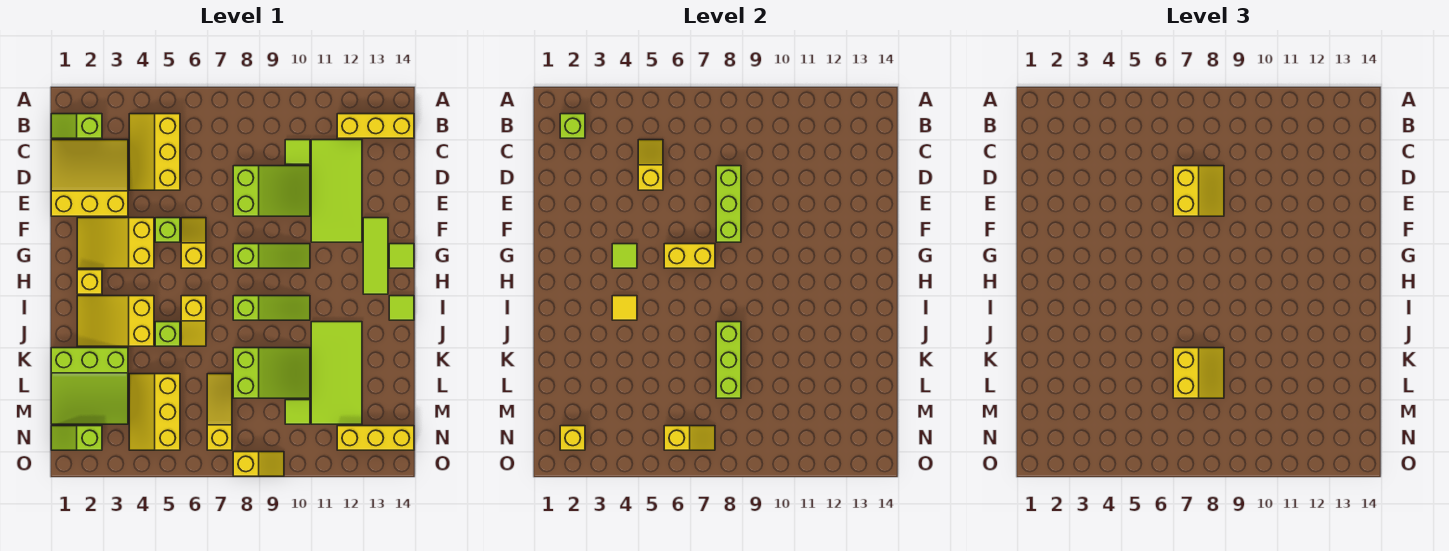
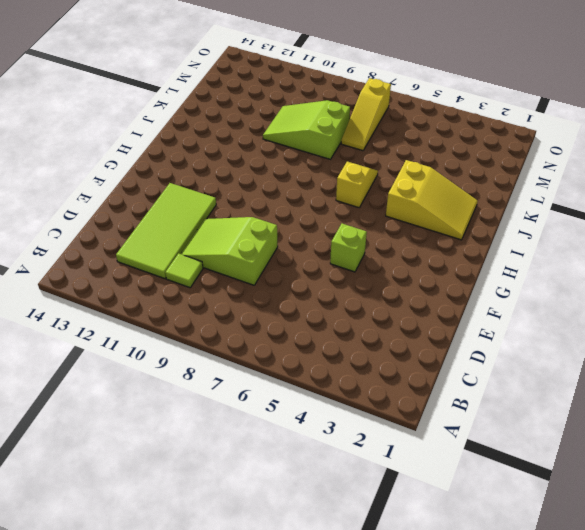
none -> lime slope B1:B2 level 1 top 2
none -> yellow slope B4:D5 level 1 top 5
none -> yellow brick B12:B14 level 1
none -> yellow slope C1:E3 level 1 top E

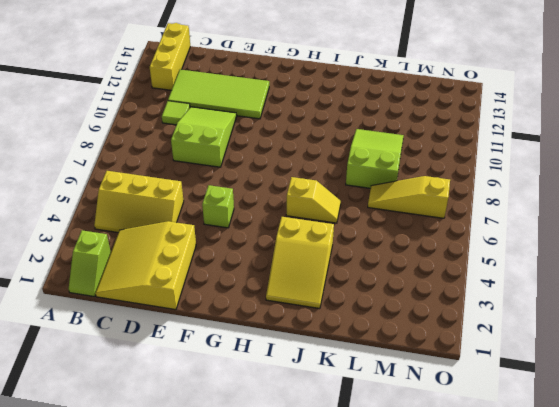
none -> yellow slope F2:G4 level 1 top 4
none -> yellow slope F6:G6 level 1 top G
none -> lime tile F13:H13 level 1
none -> lime slope G8:G10 level 1 top 8

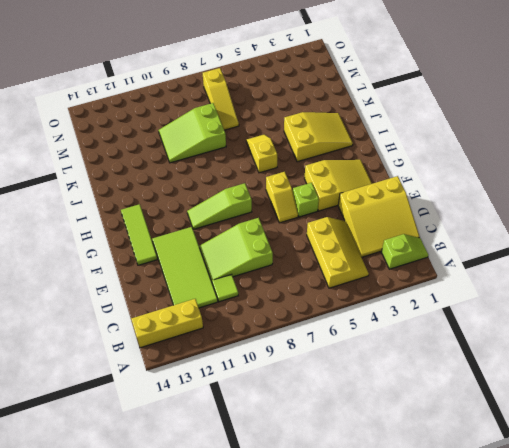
none -> lime tile G14 level 1
none -> yellow brick H2 level 1
none -> lime slope I8:I10 level 1 top 8
none -> lime tile I14 level 1

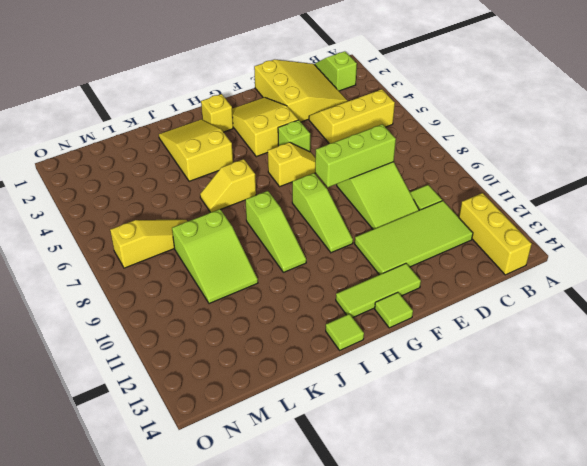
none -> lime brick J5 level 1
none -> lime tile J11:M12 level 1
none -> lime slope K1:M3 level 1 top K
none -> yellow slope L4:N5 level 1 top 5

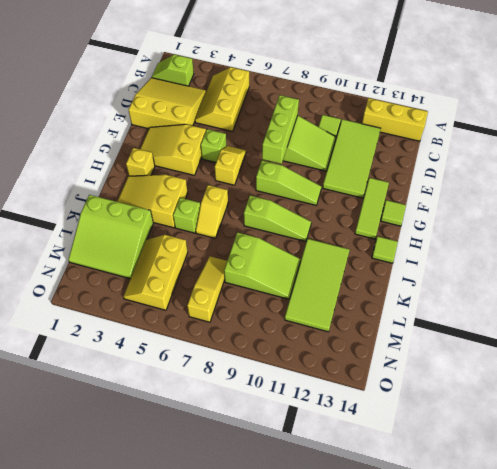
none -> lime tile M10 level 1
none -> lime slope N1:N2 level 1 top 2
none -> yellow brick N12:N14 level 1
none -> yellow slope O8:O9 level 1 top 8

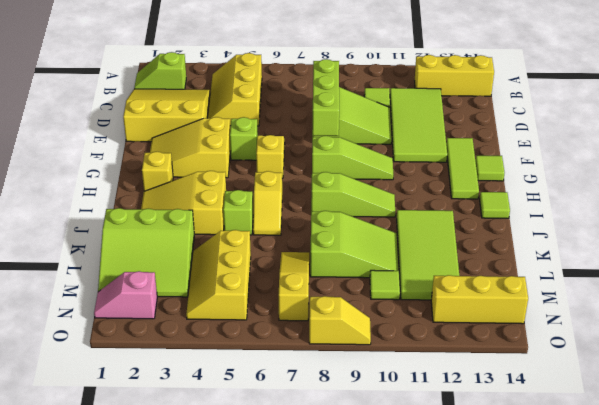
pink slope N1:N2 level 1 top 2 -> lime slope N1:N2 level 1 top 2
none -> lime brick B2 level 2
none -> yellow slope C5:D5 level 2 top D
none -> lime tile G4 level 2
none -> yellow brick G6:G7 level 2

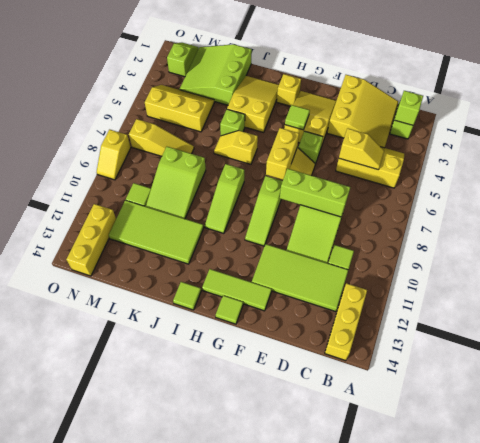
none -> yellow tile I4 level 2
none -> lime brick J8:L8 level 2
none -> yellow brick N2 level 2
none -> yellow slope N6:N7 level 2 top 6

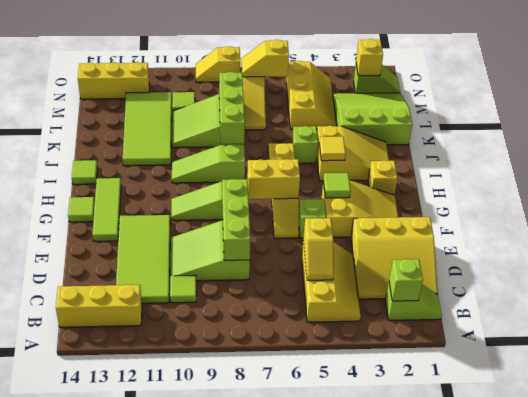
none -> yellow slope D7:E8 level 3 top 7
none -> yellow slope K7:L8 level 3 top 7

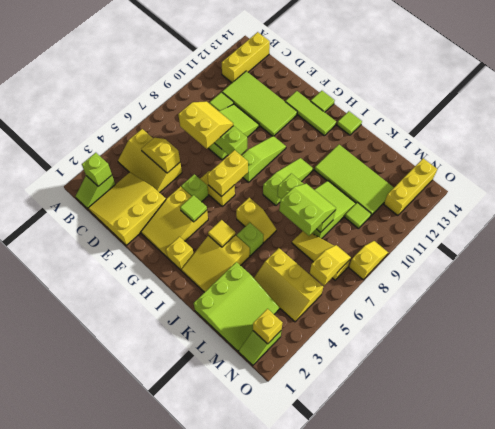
lime slope K7:L8 level 3 top 7 -> yellow slope K7:L8 level 3 top 7

